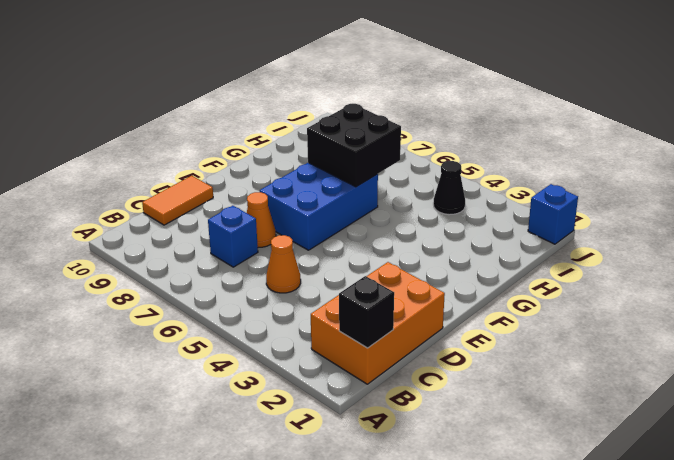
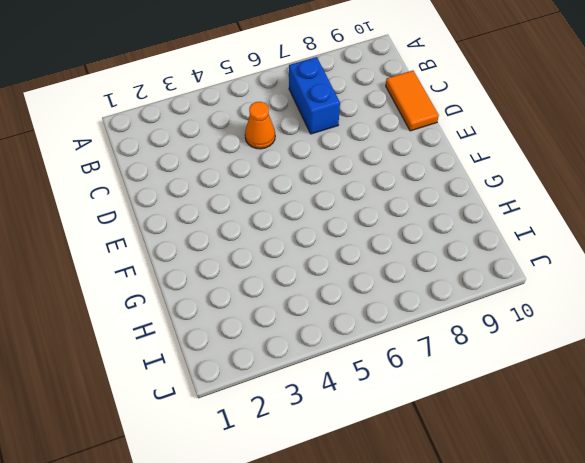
blue brick B7:C7 level 1 -> blue brick C7 level 1
none -> orange brick B1:D2 level 1
none -> orange cone D7 level 1

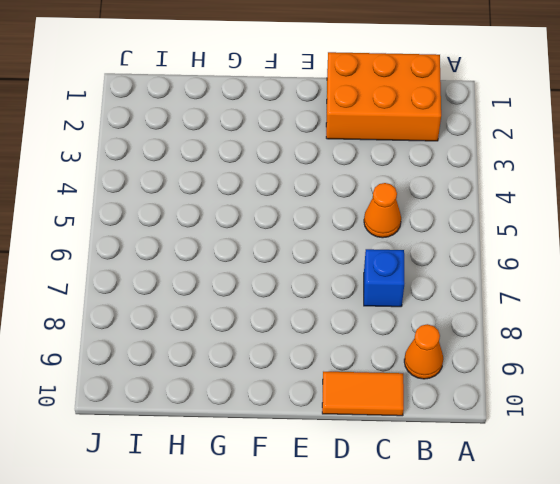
orange cone B9 level 1 -> orange cone D7 level 1
none -> blue brick E6:G7 level 1
none -> black cone I4 level 1

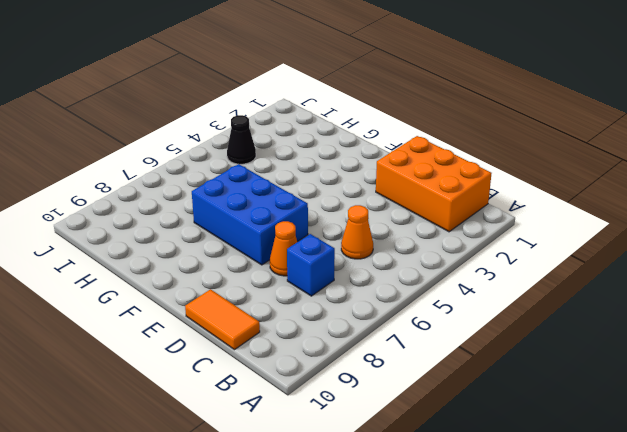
none -> blue brick J1 level 1
none -> black brick B1 level 2

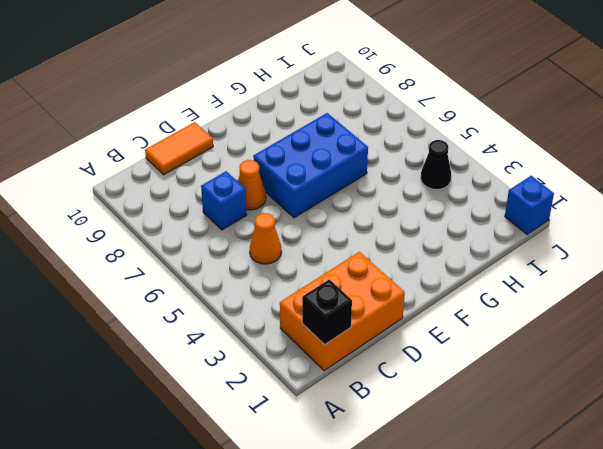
none -> black brick G6:H7 level 2

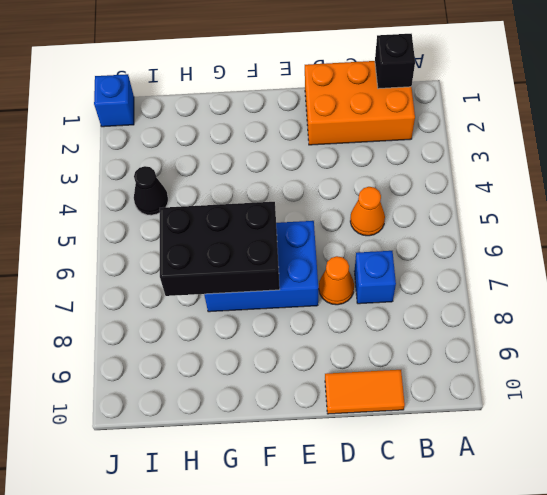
black brick F6:H7 level 2 -> black brick G6:H7 level 2

